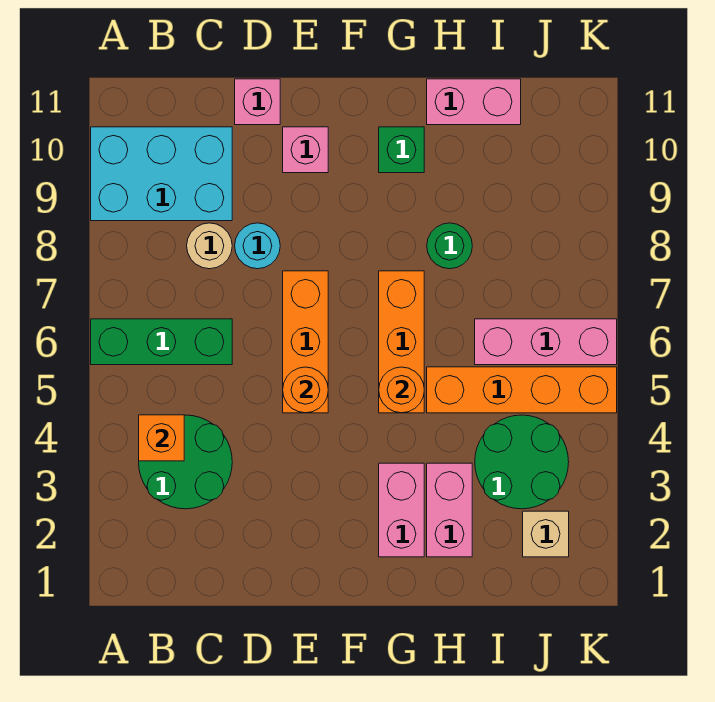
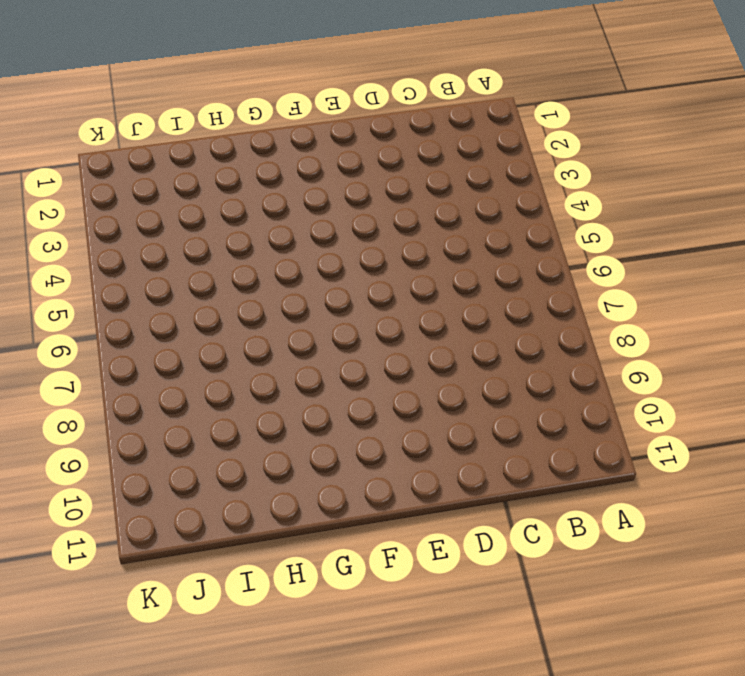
none -> green brick A6:C6 level 1
none -> cyan brick A9:C10 level 1
none -> green round brick B3:C4 level 1

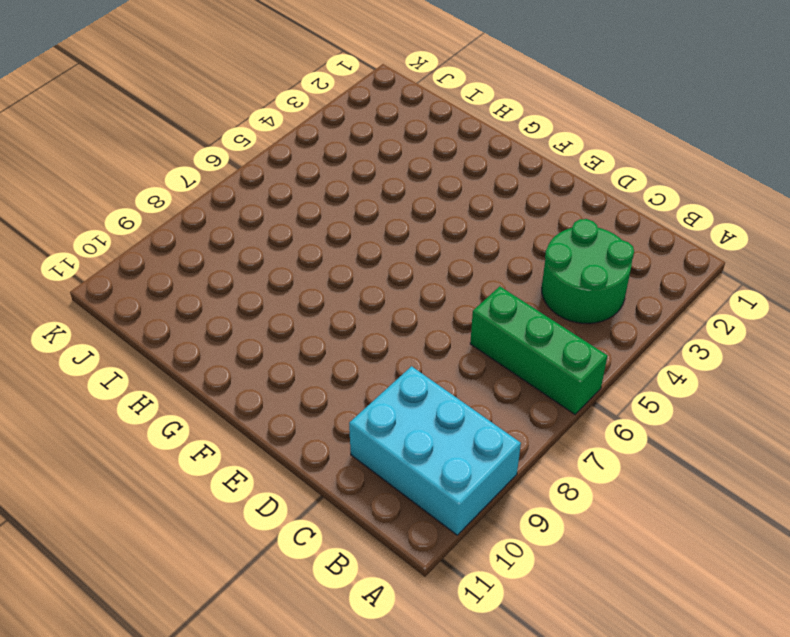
none -> tan round brick C8 level 1
none -> cyan round brick D8 level 1
none -> pink brick D11 level 1

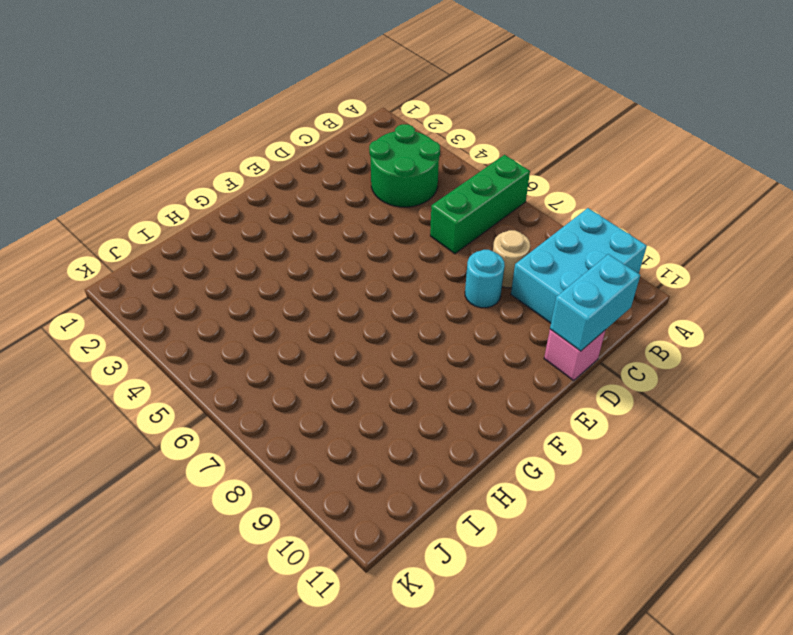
cyan brick C11:D11 level 2 -> none
none -> orange brick E5:E7 level 1
none -> pink brick E10 level 1
none -> pink brick G2:G3 level 1

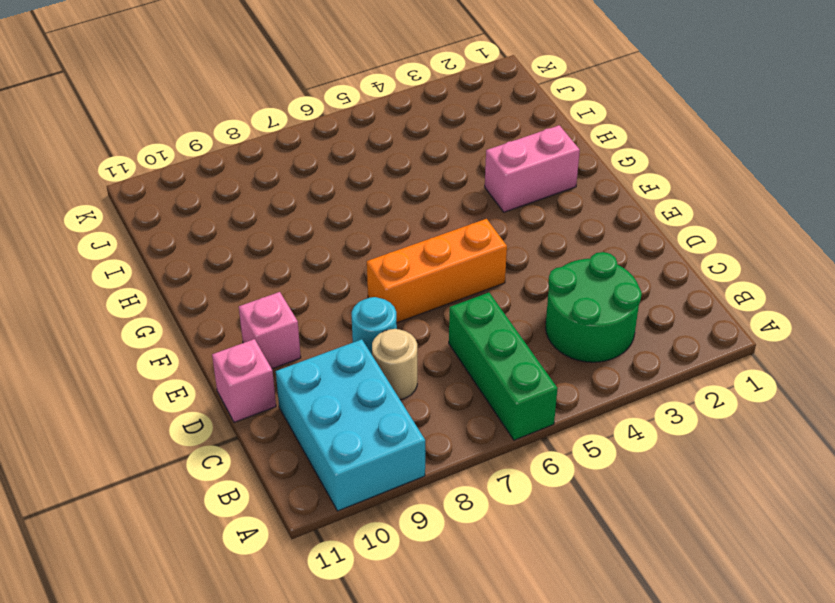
none -> orange brick G5:G7 level 1
none -> green brick G10 level 1
none -> pink brick H2:H3 level 1

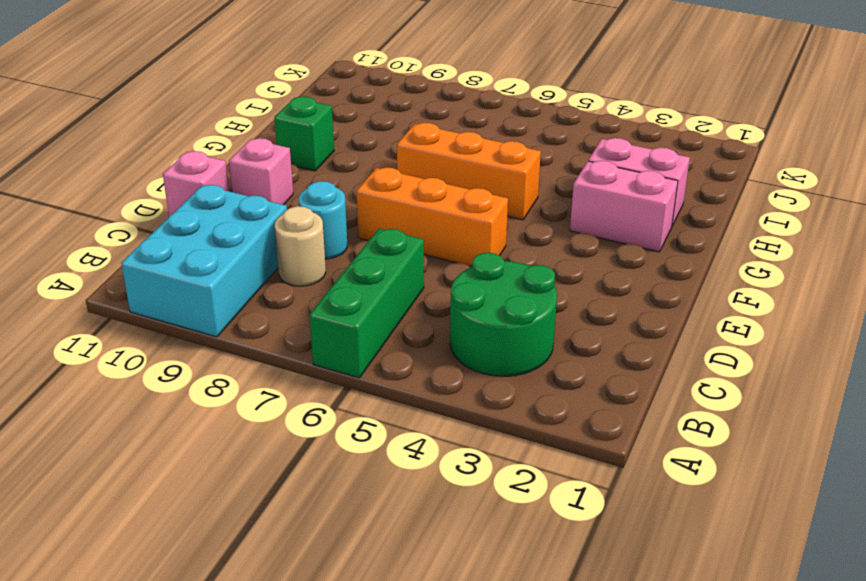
none -> orange brick H5:K5 level 1
none -> green round brick H8 level 1
none -> pink brick H11:I11 level 1

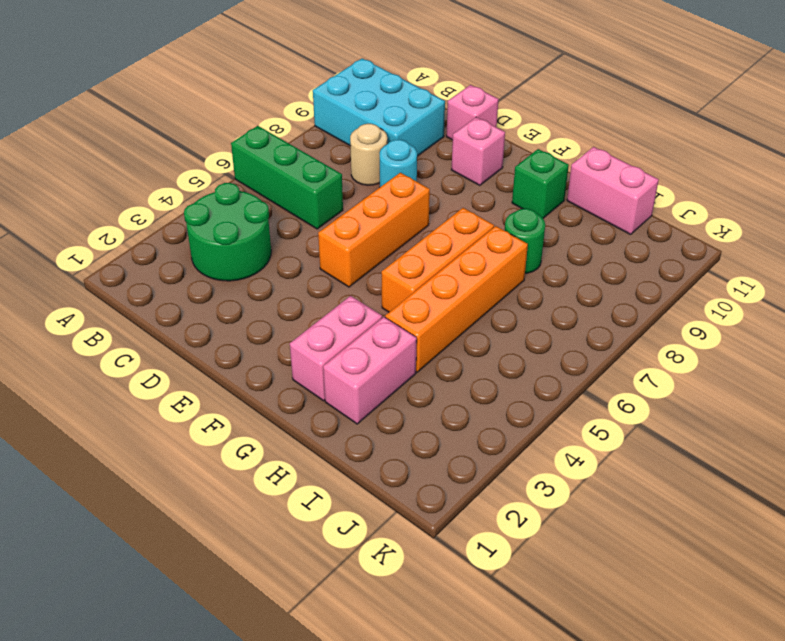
orange brick H4:H7 level 1 -> orange brick H5:K5 level 1
none -> green round brick I3:J4 level 1
none -> pink brick I6:K6 level 1
none -> tan brick J2 level 1

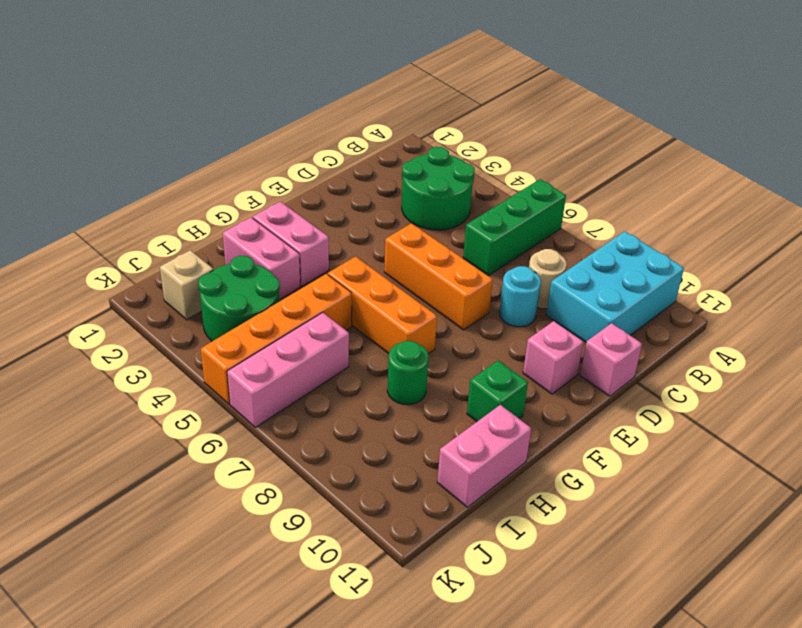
none -> orange brick B4 level 2
none -> orange round brick E5 level 2
none -> orange round brick G5 level 2

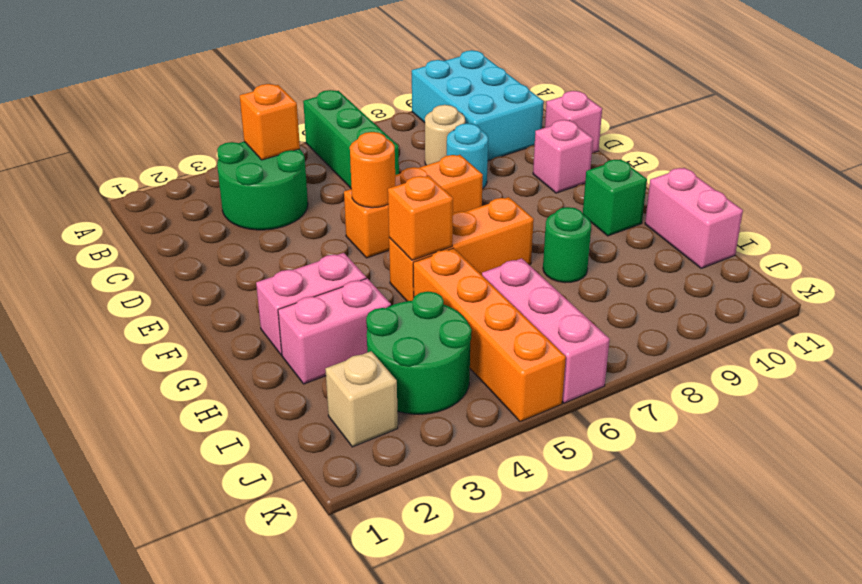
orange brick G5 level 2 -> orange round brick G5 level 2

